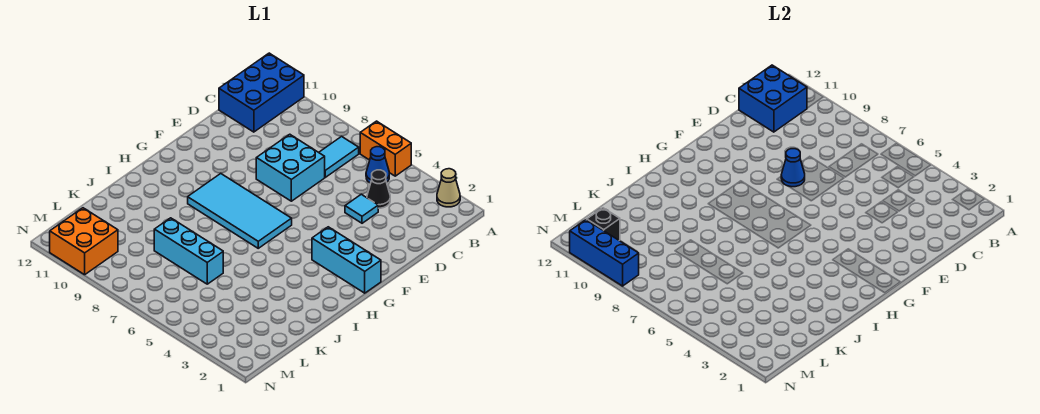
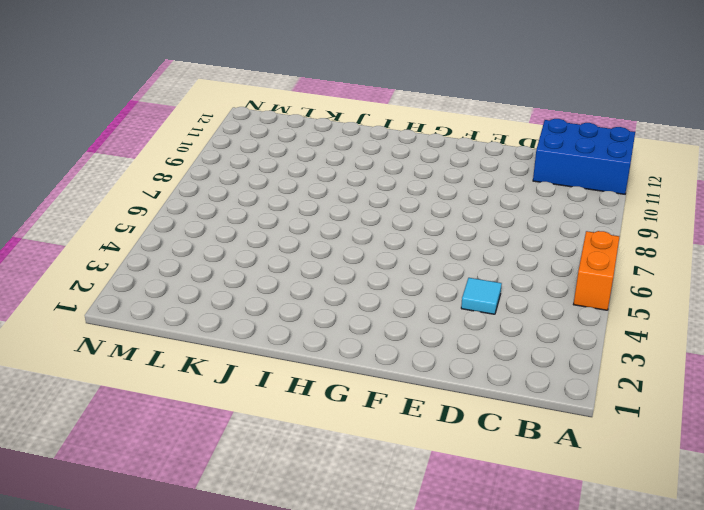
none -> tan cone A2 level 1
none -> blue cone B5 level 1
none -> cyan tile B7:C7 level 1

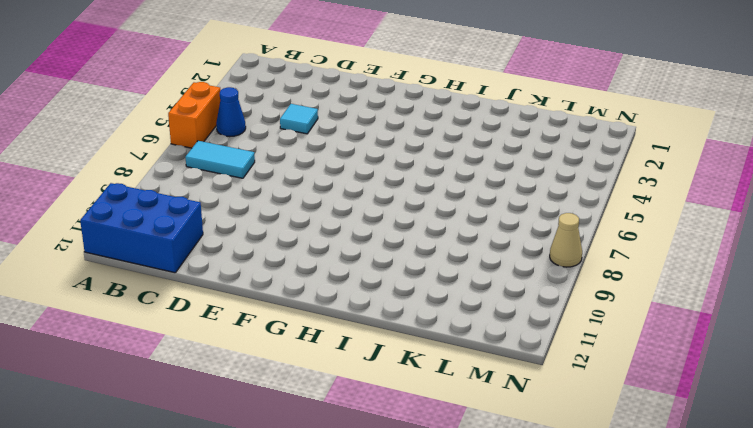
tan cone N8 level 1 -> tan cone A2 level 1
none -> black cone C4 level 1
none -> cyan brick D7:E8 level 1
none -> cyan brick G1:G3 level 1

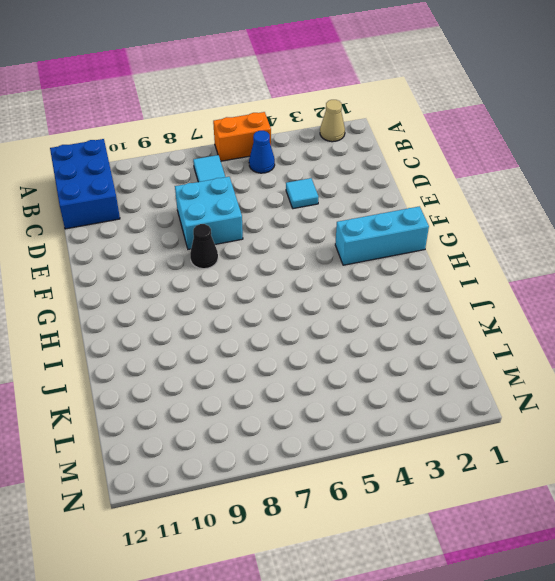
black cone F8 level 1 -> black cone C4 level 1
none -> cyan tile G6:H9 level 1
none -> cyan brick K6:K8 level 1
none -> orange brick M10:N11 level 1

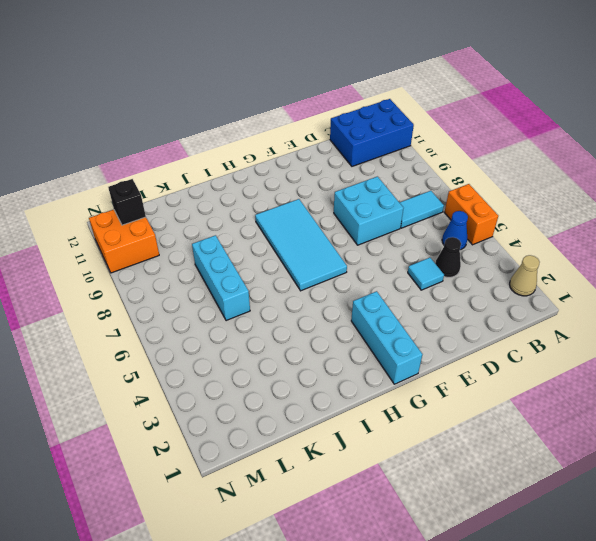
none -> blue brick B11:C12 level 2
none -> blue cone E8 level 2
none -> blue brick N9:N11 level 2

